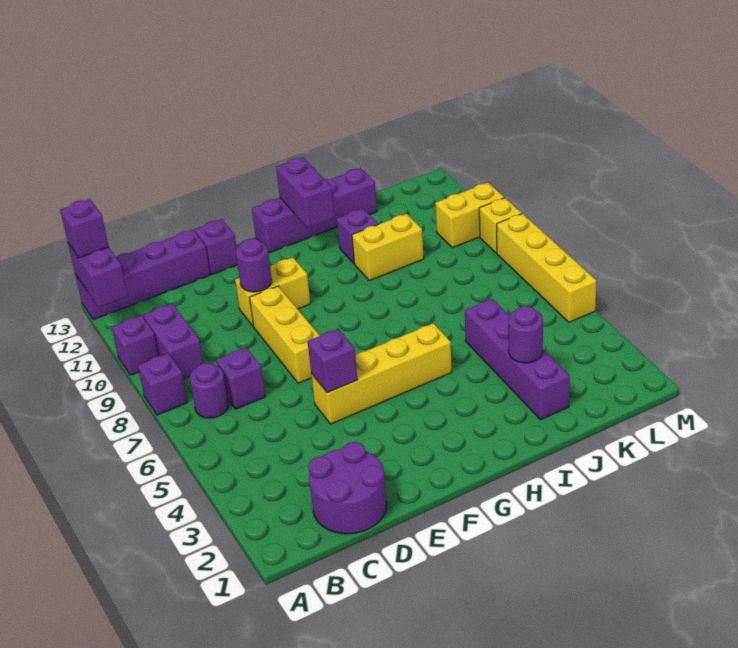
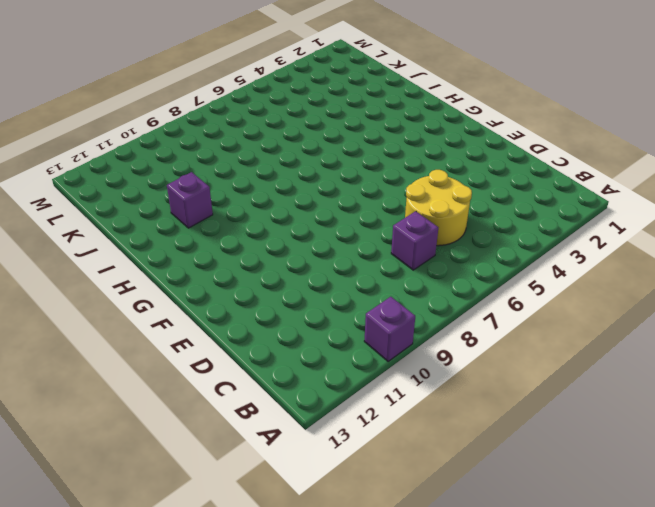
yellow round brick C5:D6 level 1 -> none
none -> purple brick A8 level 1
none -> purple brick A13:D13 level 1
none -> purple round brick B7 level 1

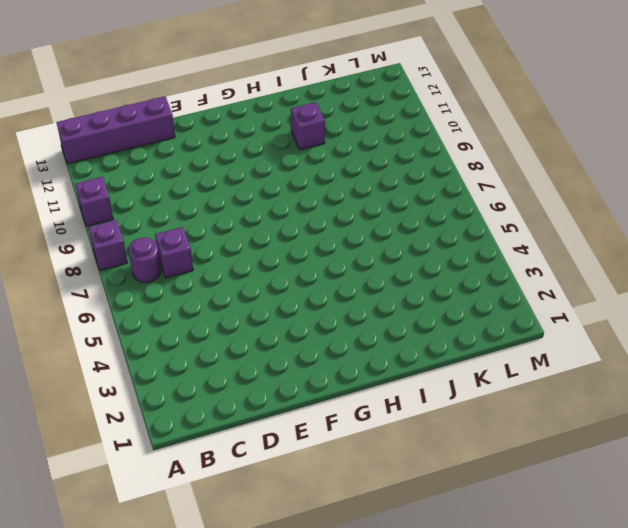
none -> purple brick B9:B10 level 1
none -> purple round brick C1:D2 level 1
none -> yellow brick E5:H5 level 1

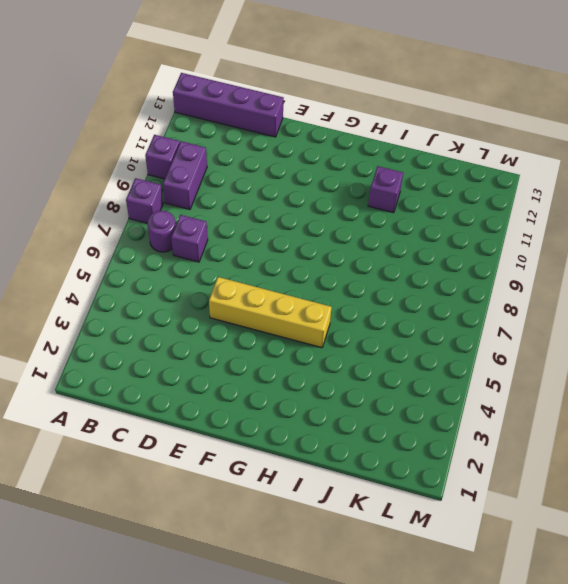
none -> purple round brick C1:D2 level 1
none -> yellow brick E7:E9 level 1
none -> yellow brick E10:F10 level 1

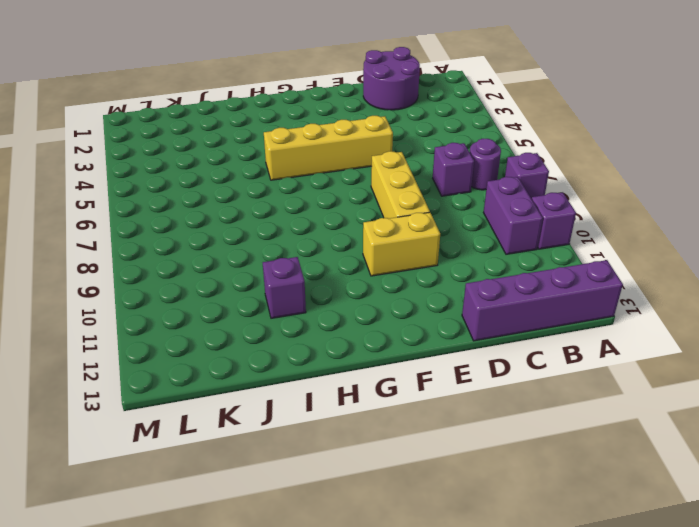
none -> purple brick E13 level 1
none -> purple brick G13:J13 level 1
none -> yellow brick I10:J10 level 1

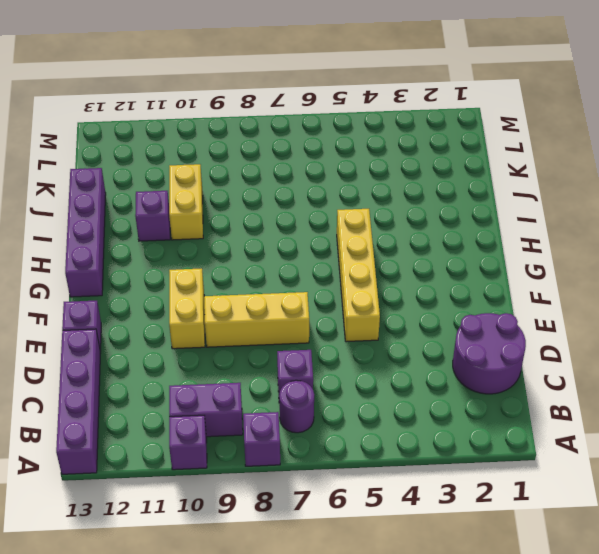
none -> purple brick J2:J5 level 1
none -> yellow brick L10:M10 level 1
none -> yellow brick M5:M8 level 1

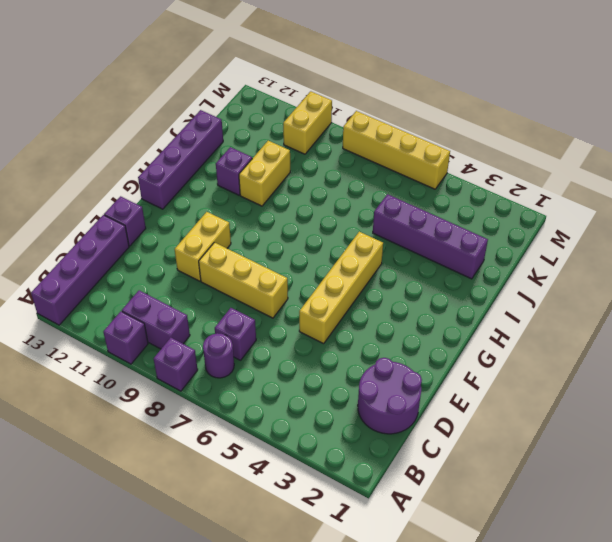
none -> yellow brick M9 level 1
none -> purple brick A12:A13 level 2
none -> purple brick E5 level 2

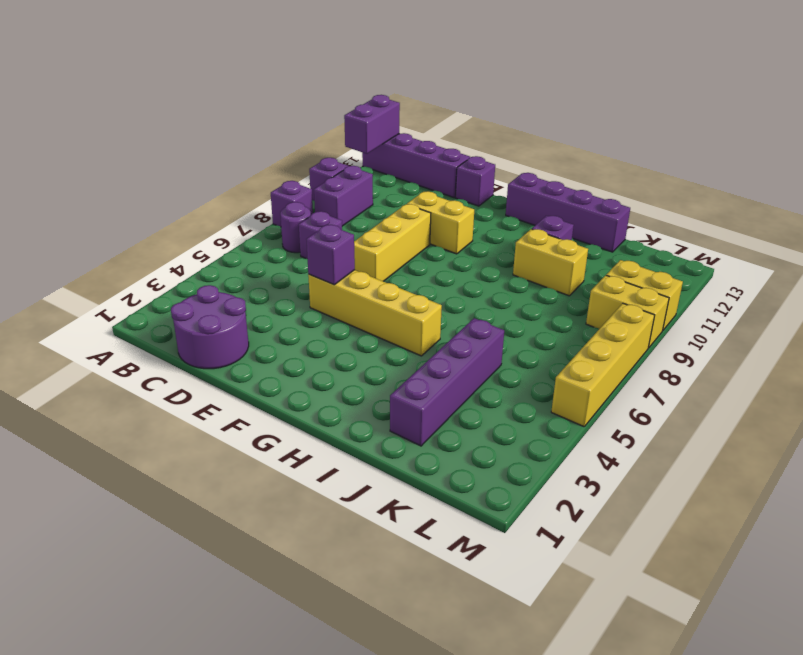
yellow brick L9:M9 level 1 -> yellow brick M9 level 1
none -> purple round brick E10 level 2
none -> purple brick H12:H13 level 2
none -> purple round brick J3 level 2

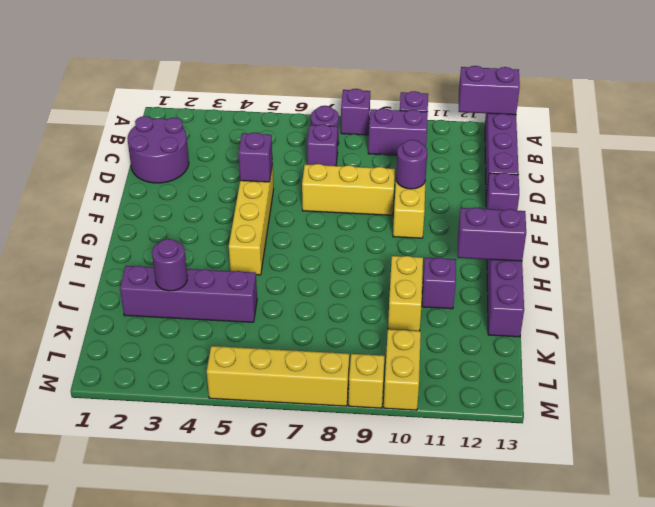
none -> purple brick A13 level 3

